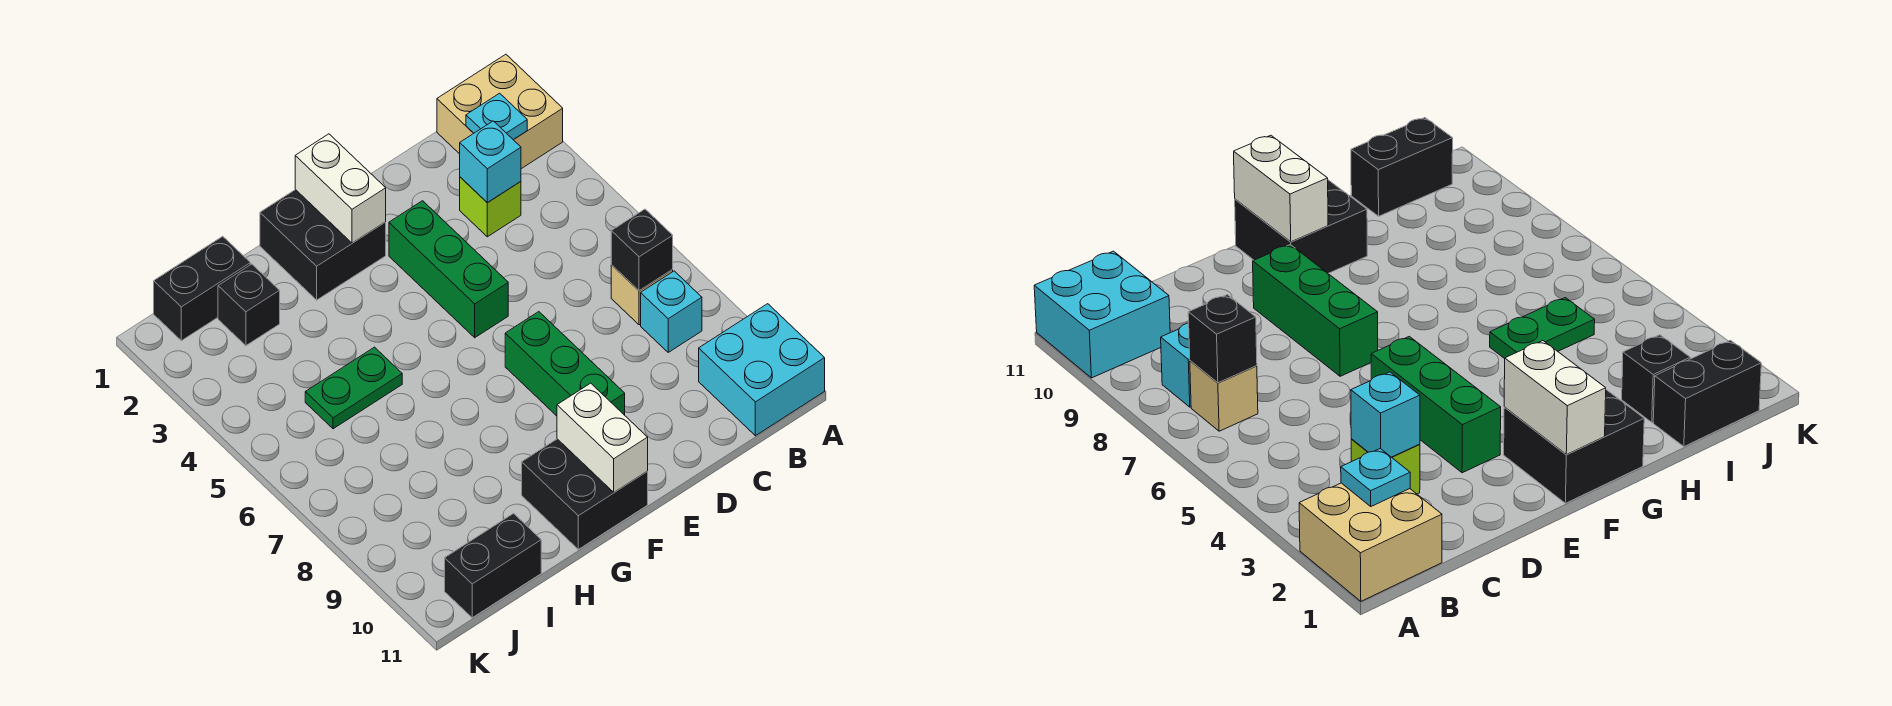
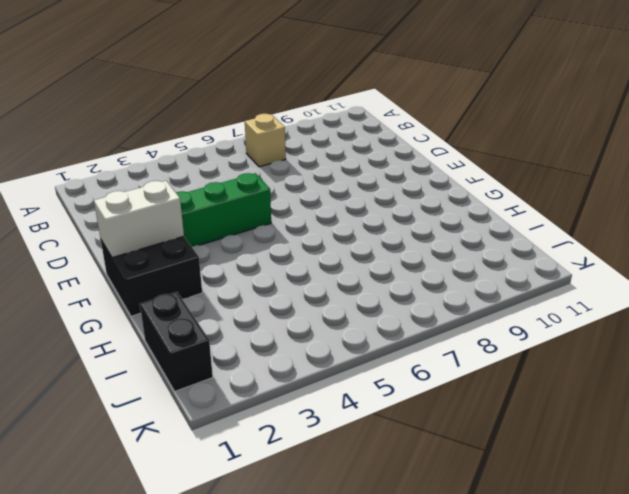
none -> tan brick A1:B2 level 1
none -> cyan brick A10:B11 level 1
none -> cyan brick B8 level 1

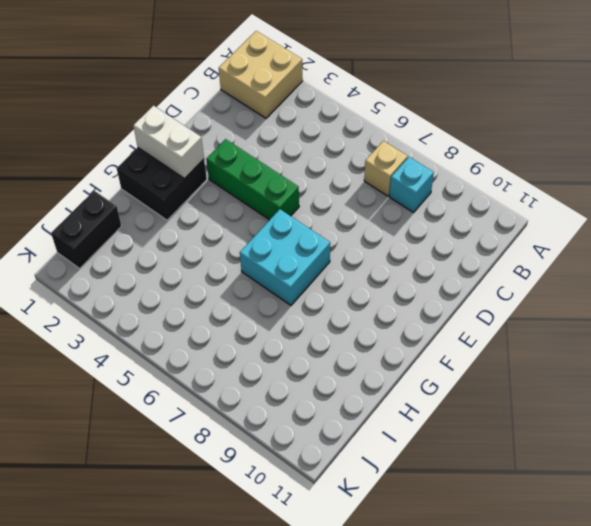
cyan brick F6:G7 level 1 -> cyan brick A10:B11 level 1
none -> lime brick C3 level 1
none -> green brick E7:E9 level 1
none -> black brick F10:G11 level 1

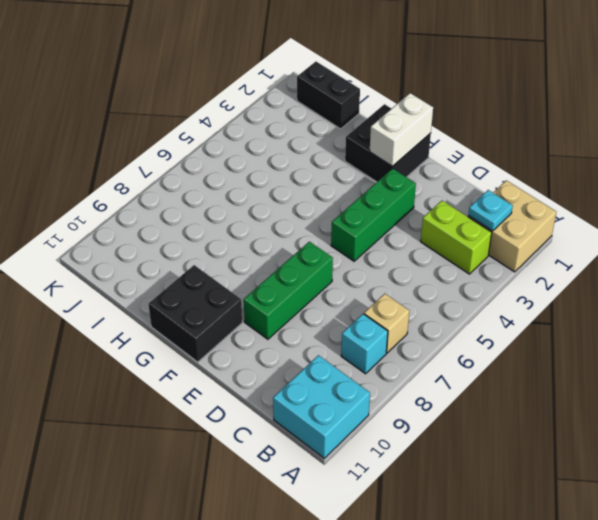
lime brick B3:C3 level 1 -> lime brick C3 level 1
none -> green plate H5:I5 level 1
none -> black brick I2 level 1
none -> black brick I11:J11 level 1

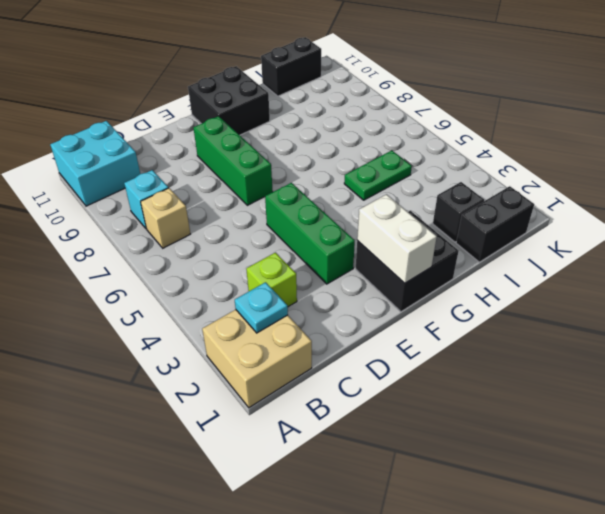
none -> black brick B7 level 2
none -> cyan brick C3 level 2
none -> white brick F10:F11 level 2

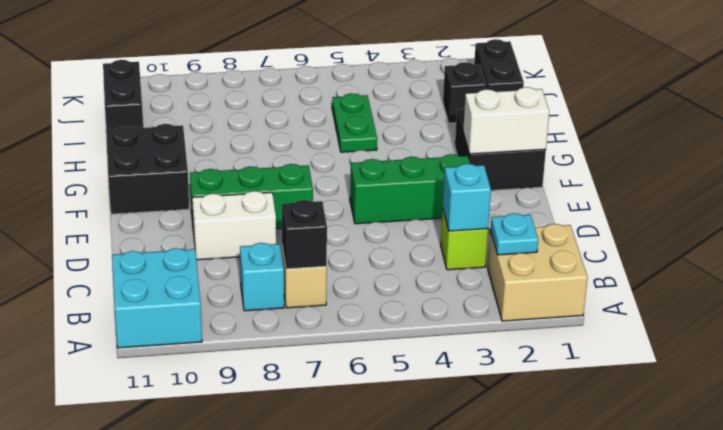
white brick D8:D9 level 1 -> white brick F10:F11 level 2

